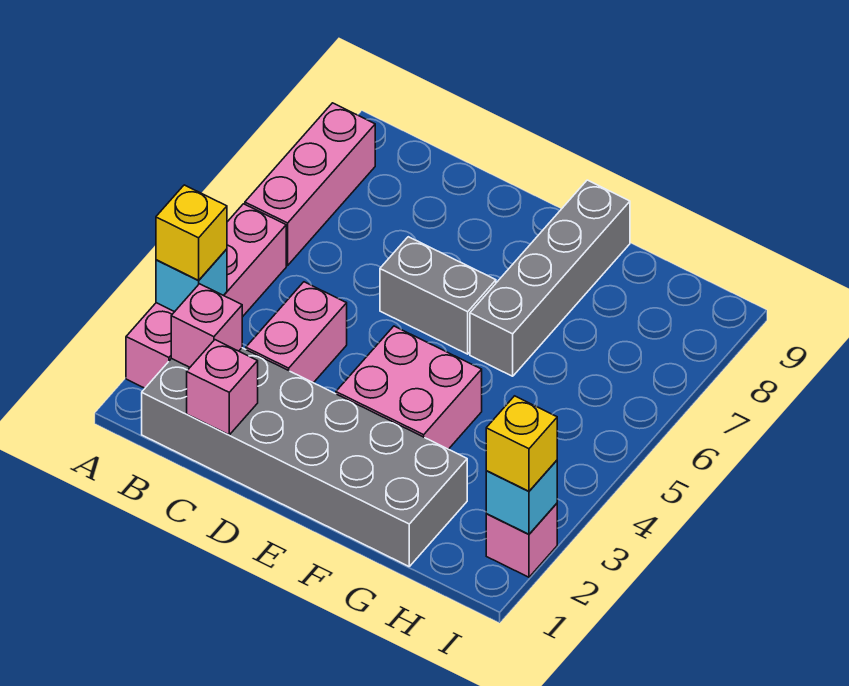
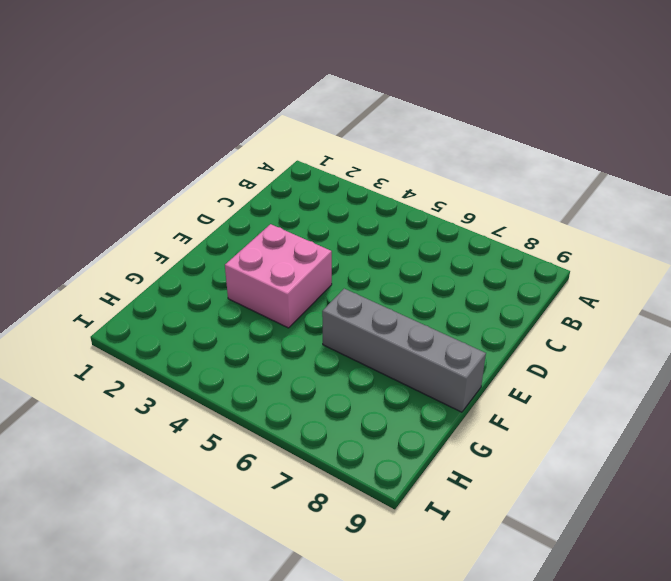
none -> pink brick A2:A5 level 1
none -> pink brick A6:A8 level 1
none -> grey brick B1:G2 level 1

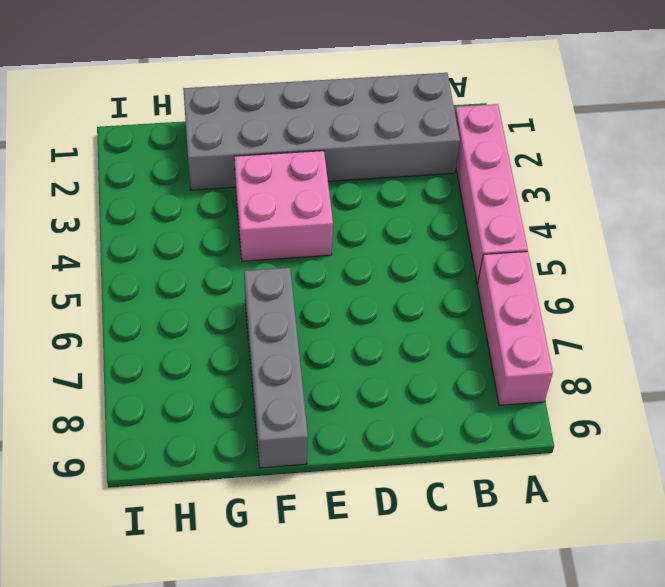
none -> pink brick C3:C4 level 1
none -> grey brick D6:E6 level 1
none -> pink brick I2 level 1

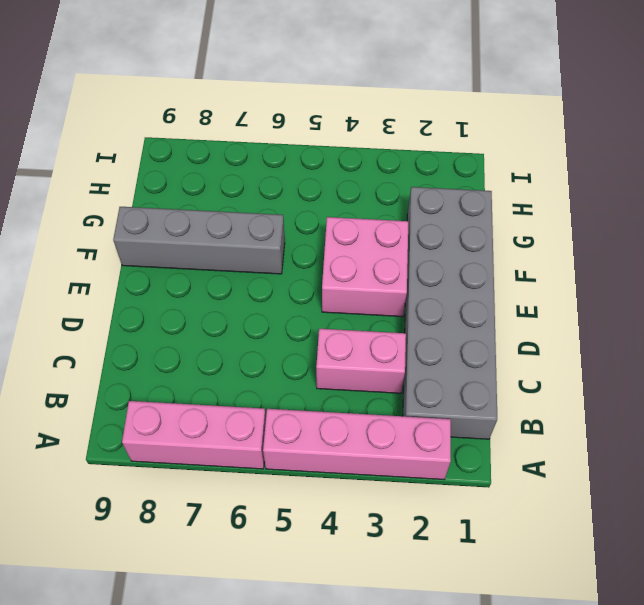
none -> grey brick D6:E6 level 1
none -> pink brick I2 level 1
none -> cyan brick A3 level 2

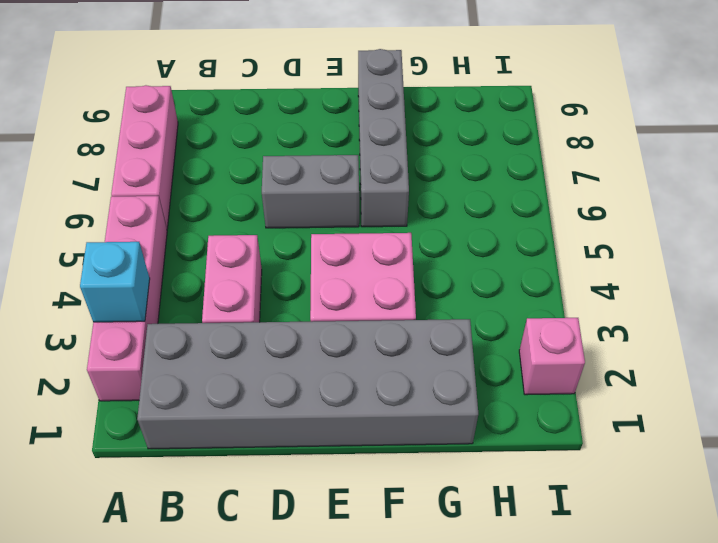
none -> pink brick B2 level 2
none -> pink brick C1 level 2
none -> cyan brick I2 level 2

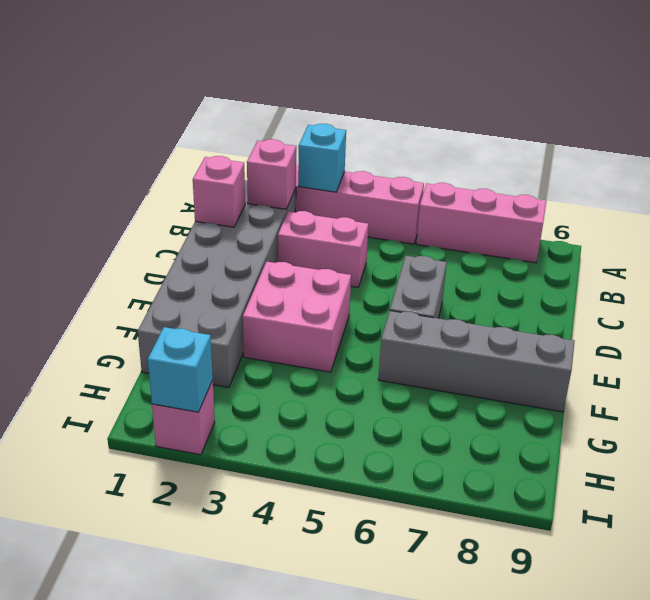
none -> yellow brick A3 level 3
none -> yellow brick I2 level 3

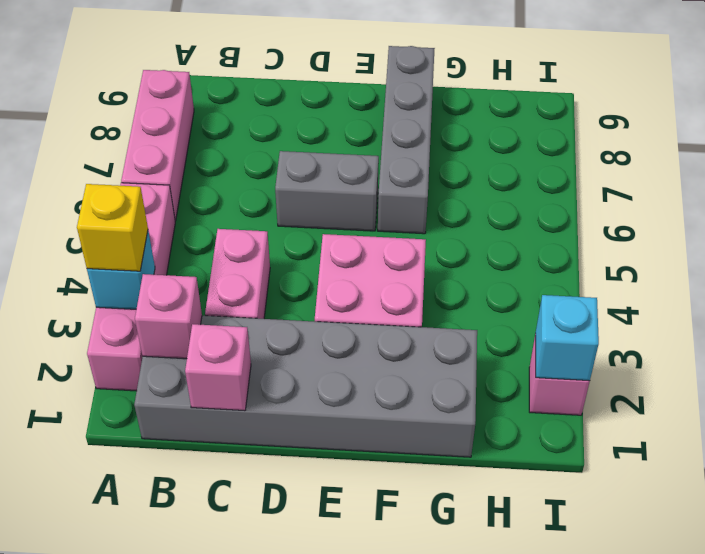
none -> yellow brick I2 level 3

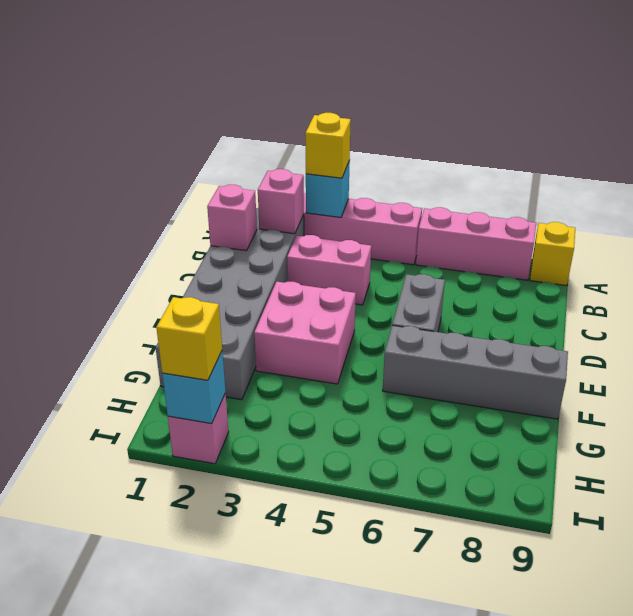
yellow brick A9 level 1 -> none

